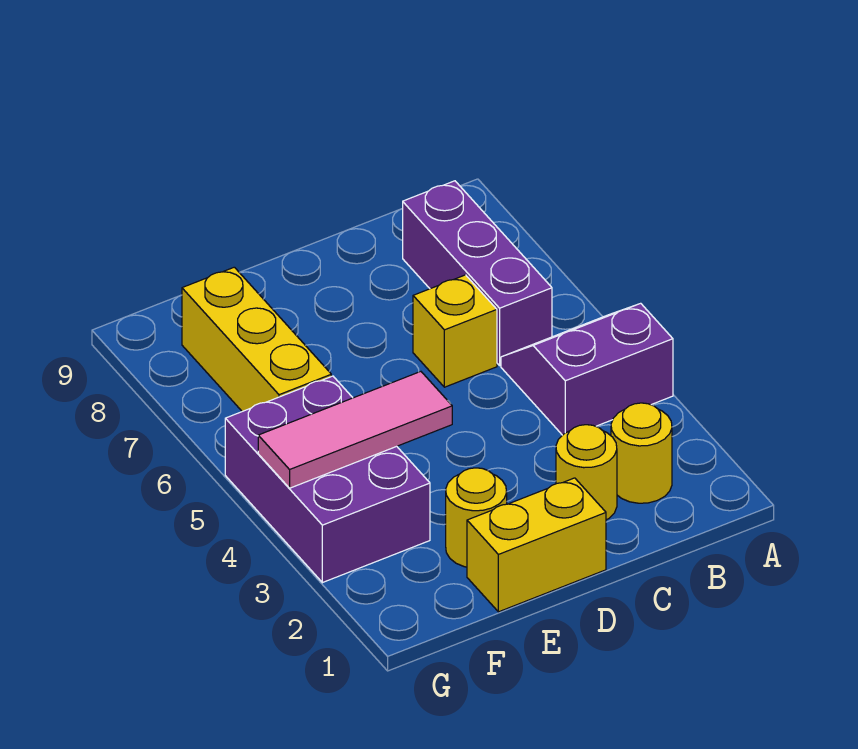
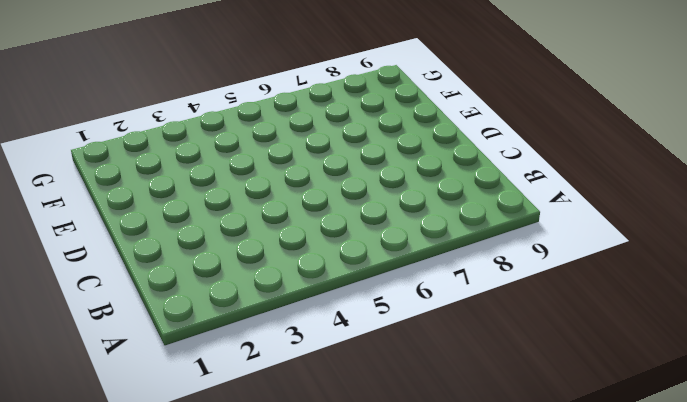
none -> purple slope A4:B5 level 1 top 4
none -> yellow round brick B2 level 1

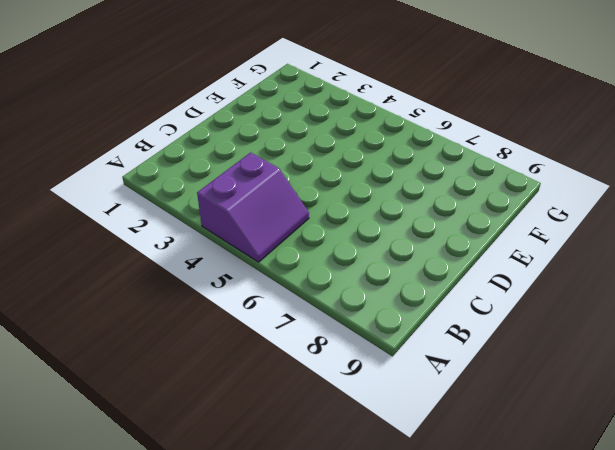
none -> yellow round brick B2 level 1
none -> purple brick B6:B8 level 1

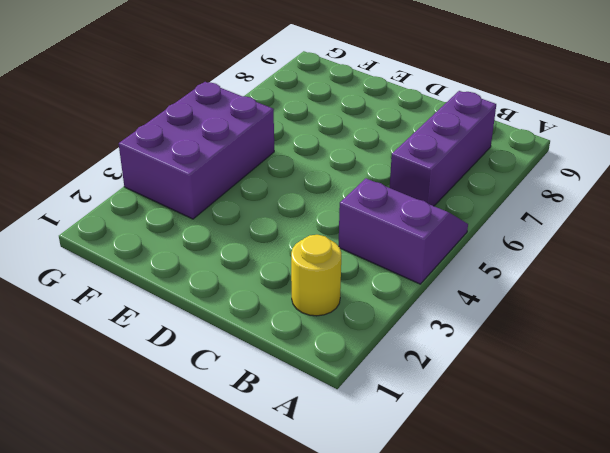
none -> yellow round brick C2 level 1
none -> yellow brick C6 level 1

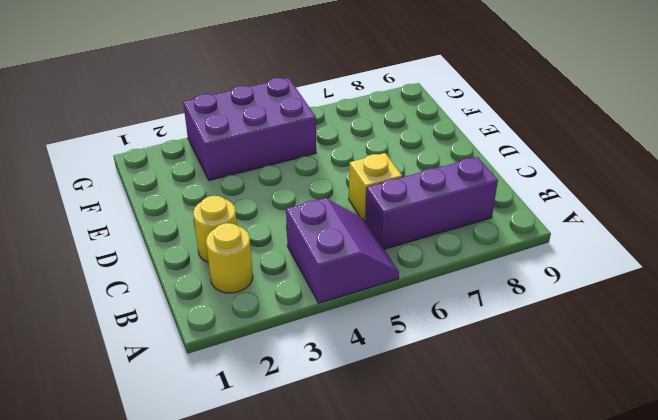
none -> yellow brick D1:E1 level 1
none -> yellow round brick E2 level 1

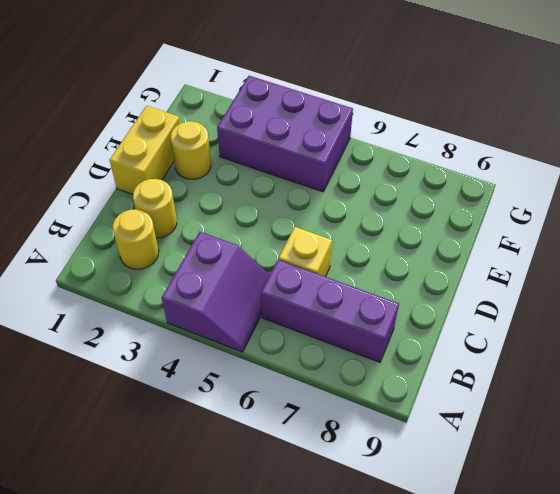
none -> yellow brick F6:F8 level 1
none -> pink tile E4:G4 level 2

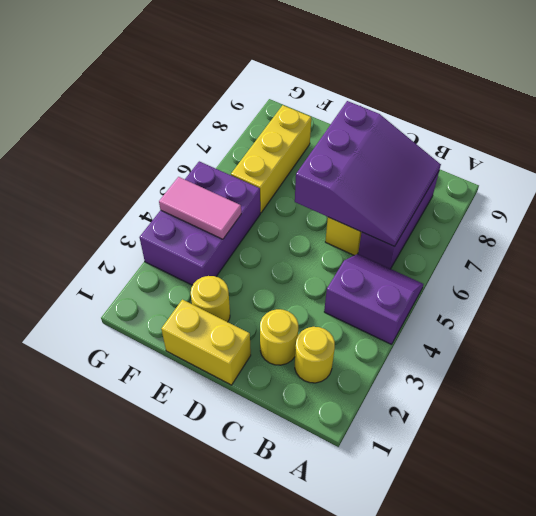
purple slope B6:D8 level 2 top D -> none
pink tile F4:G4 level 2 -> pink tile E4:G4 level 2

